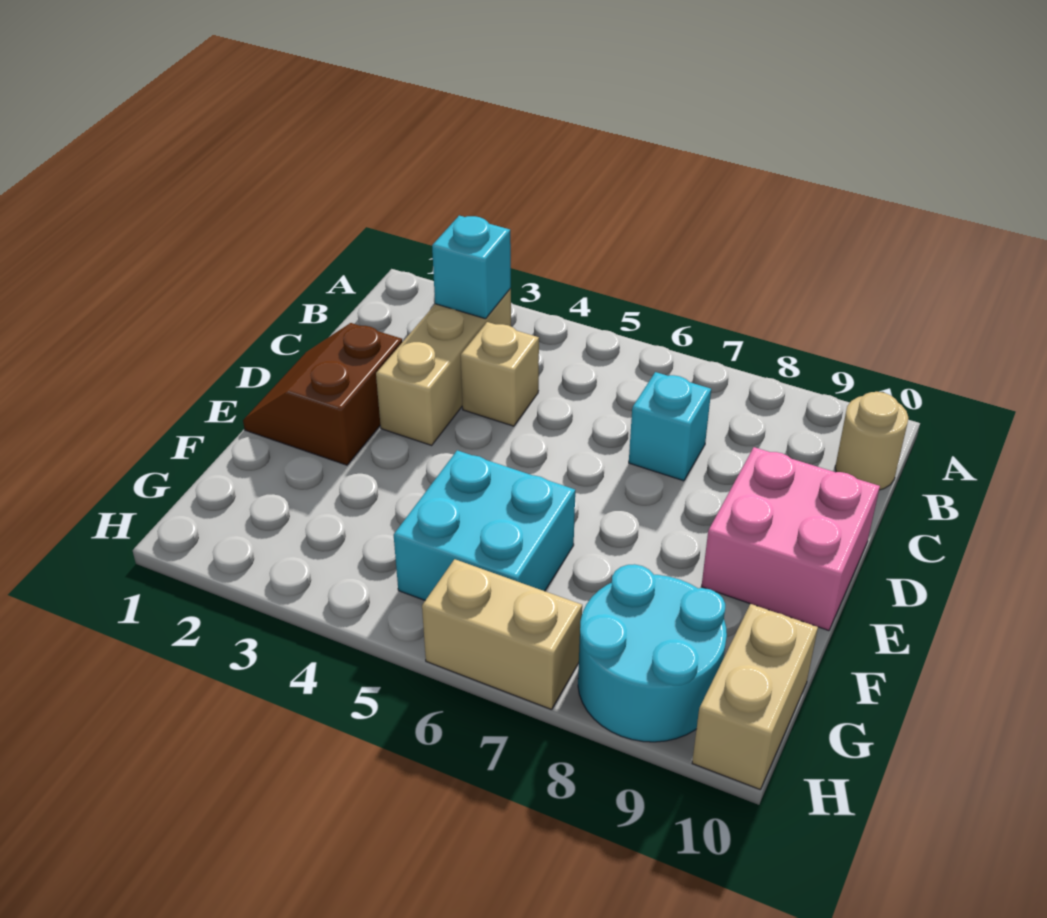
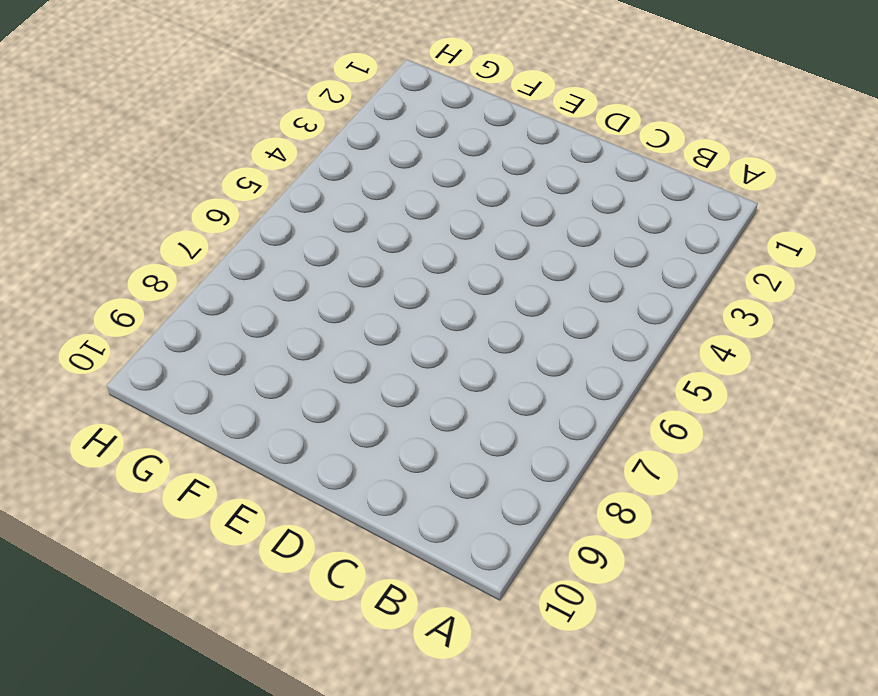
none -> tan brick B3:D3 level 1
none -> tan round brick B10 level 1

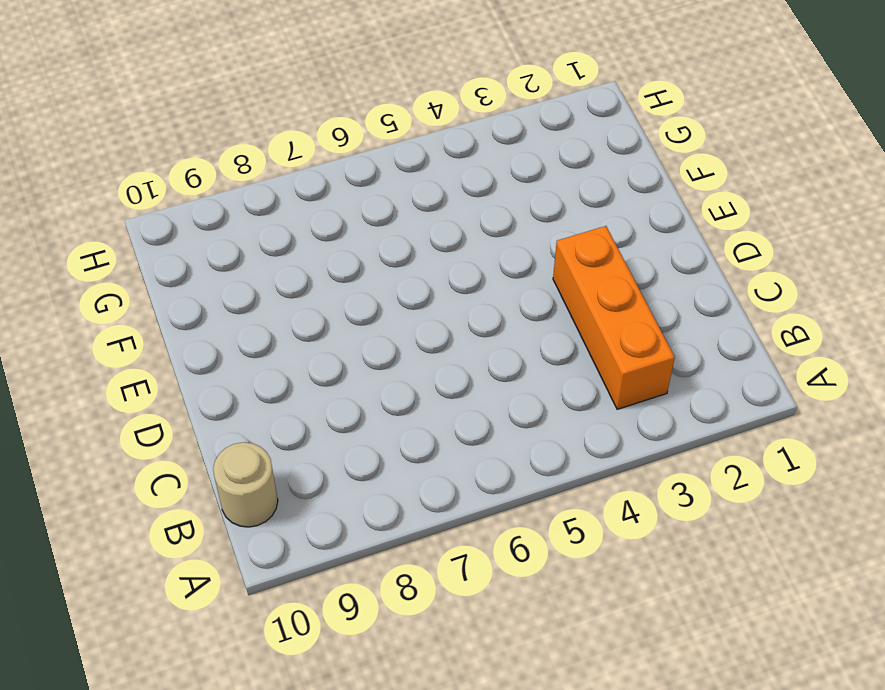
orange brick B3:D3 level 1 -> tan brick B3:D3 level 1
none -> tan brick C4 level 1
none -> cyan brick C7 level 1

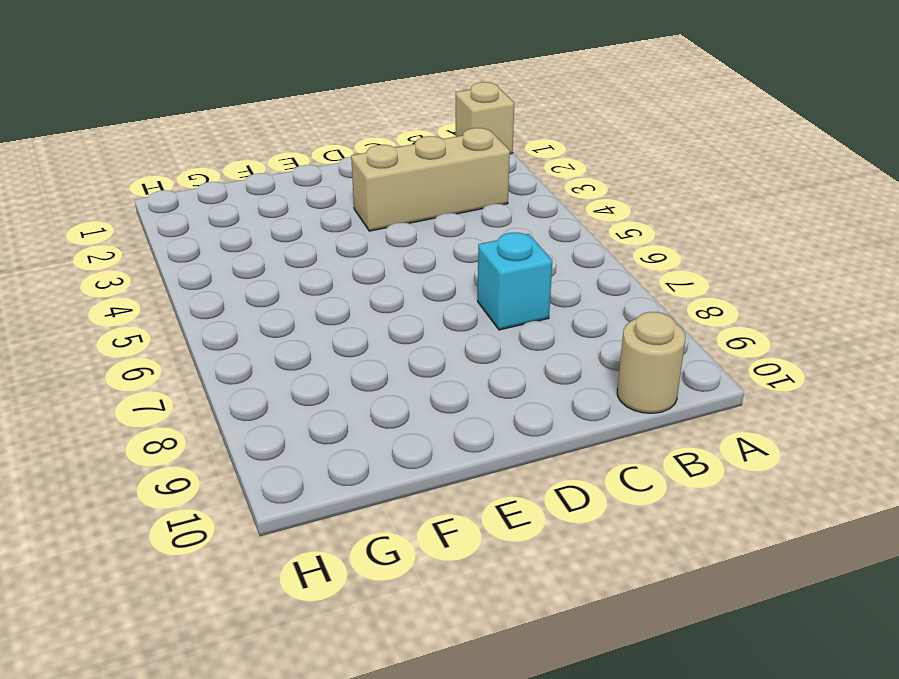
tan brick A1 level 1 -> tan brick C4 level 1
none -> brown slope D1:E2 level 1 top 2
none -> pink brick D9:E10 level 1

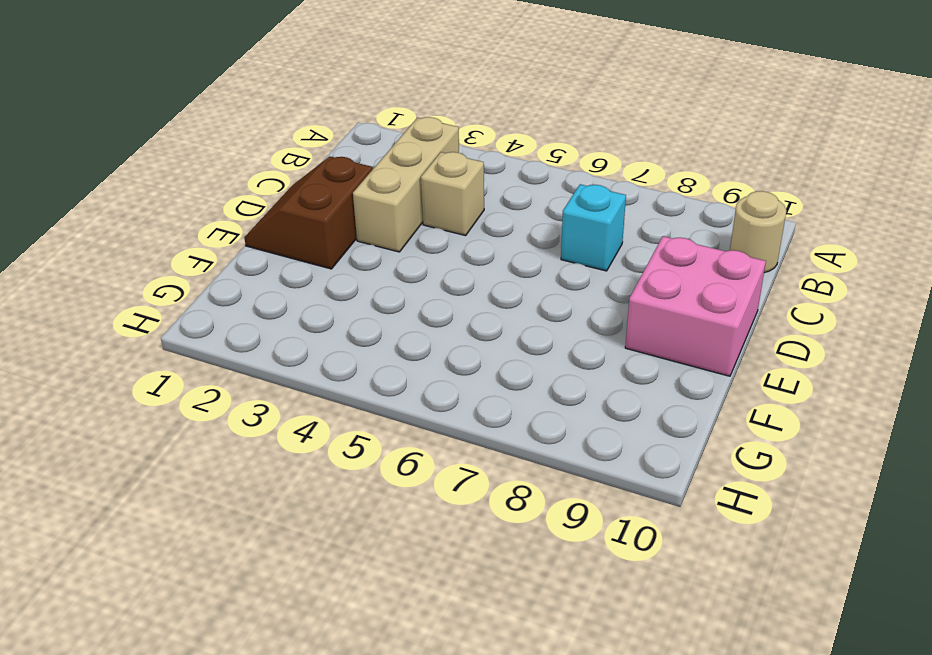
none -> cyan brick F5:G6 level 1
none -> cyan round brick G8:H9 level 1

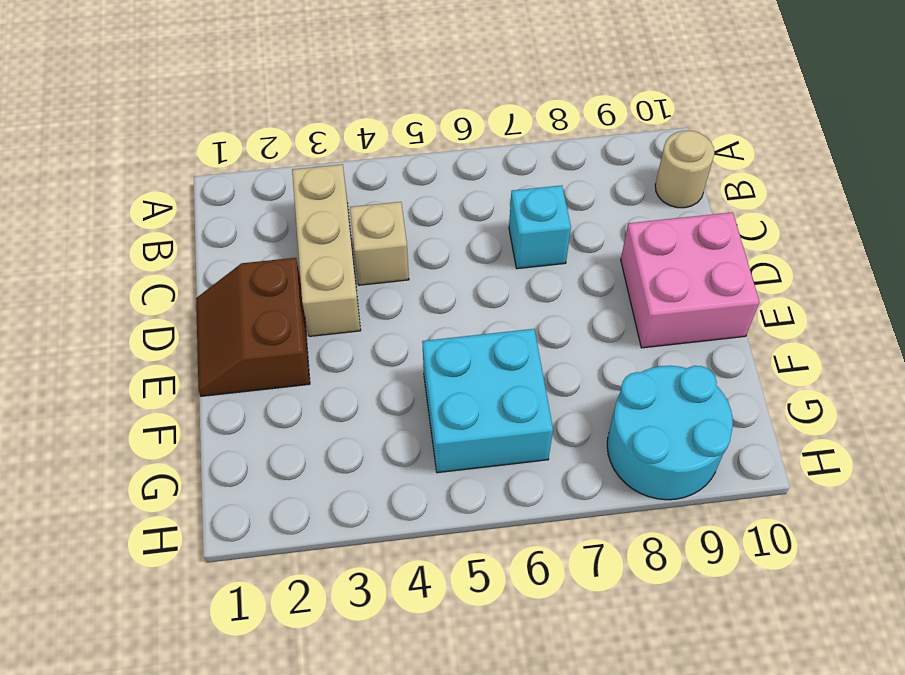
none -> tan brick G10:H10 level 1
none -> tan brick H6:H7 level 1

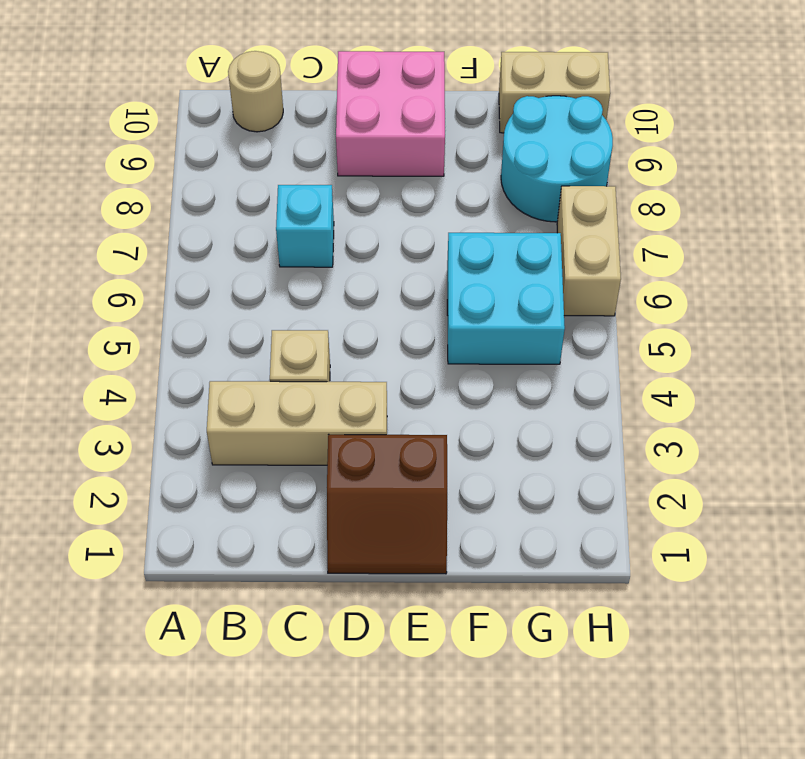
none -> cyan brick B3 level 2

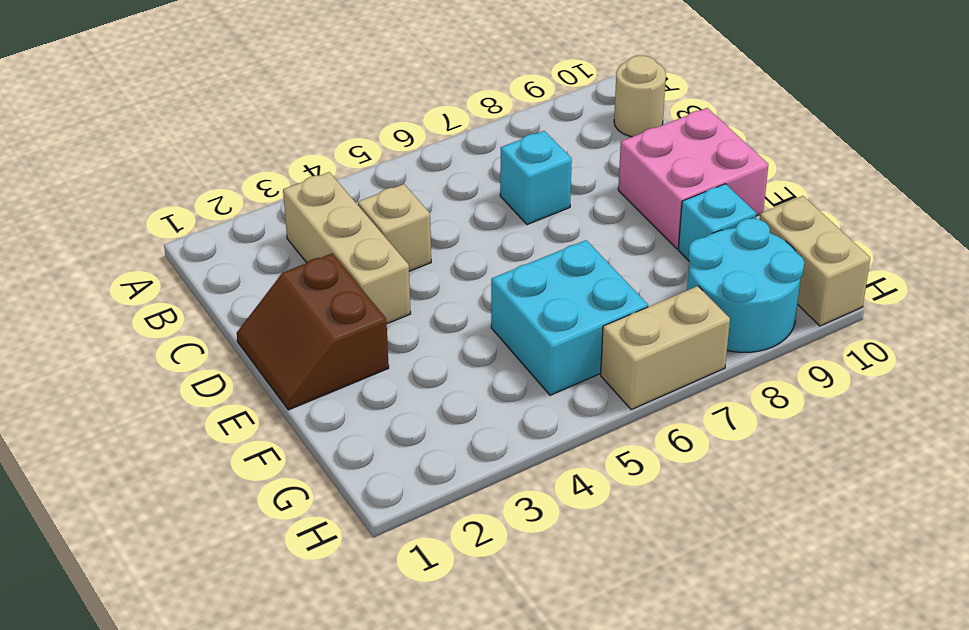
cyan brick F9 level 1 -> cyan brick B3 level 2

